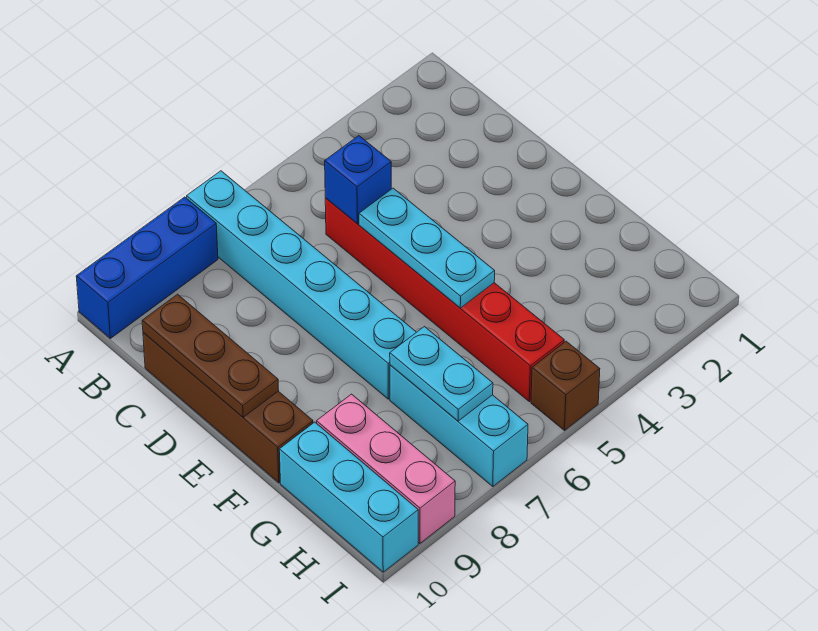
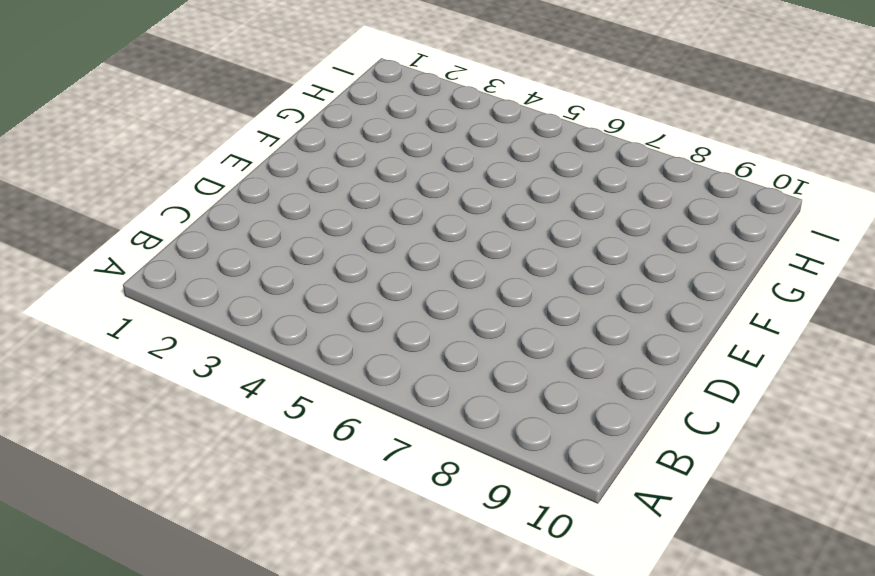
none -> cyan brick A7:F7 level 1
none -> blue brick A8:A10 level 1
none -> red brick C5:H5 level 1

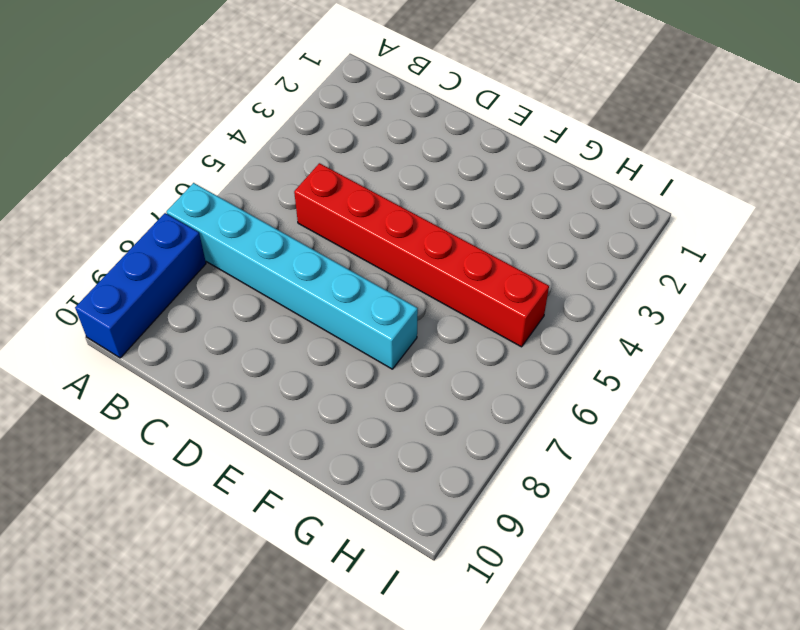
none -> brown brick C10:F10 level 1
none -> cyan brick G7:I7 level 1
none -> pink brick G9:I9 level 1

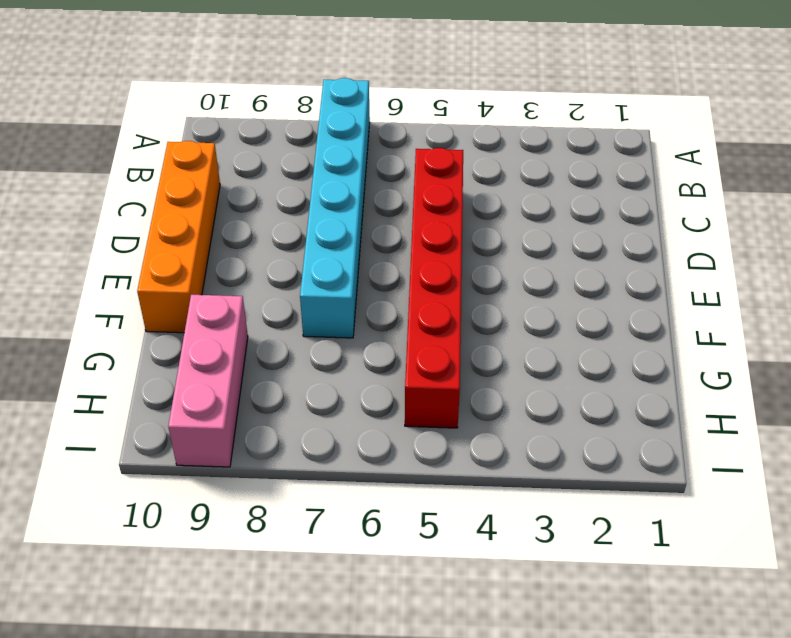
orange brick C10:F10 level 1 -> brown brick C10:F10 level 1
none -> blue brick A8:A10 level 1
none -> cyan brick G7:I7 level 1
none -> cyan brick G10:I10 level 1

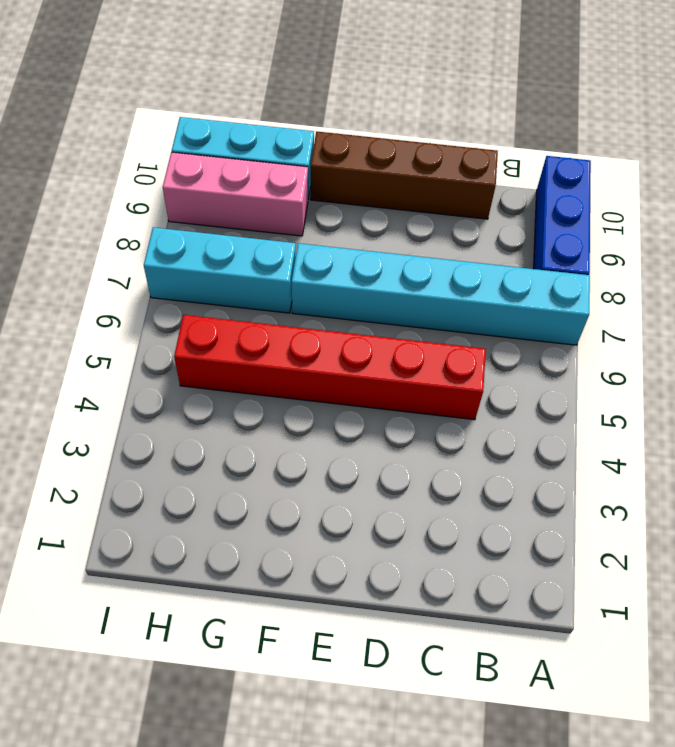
none -> brown brick I5 level 1
none -> blue brick C5 level 2
none -> brown plate C10:E10 level 2

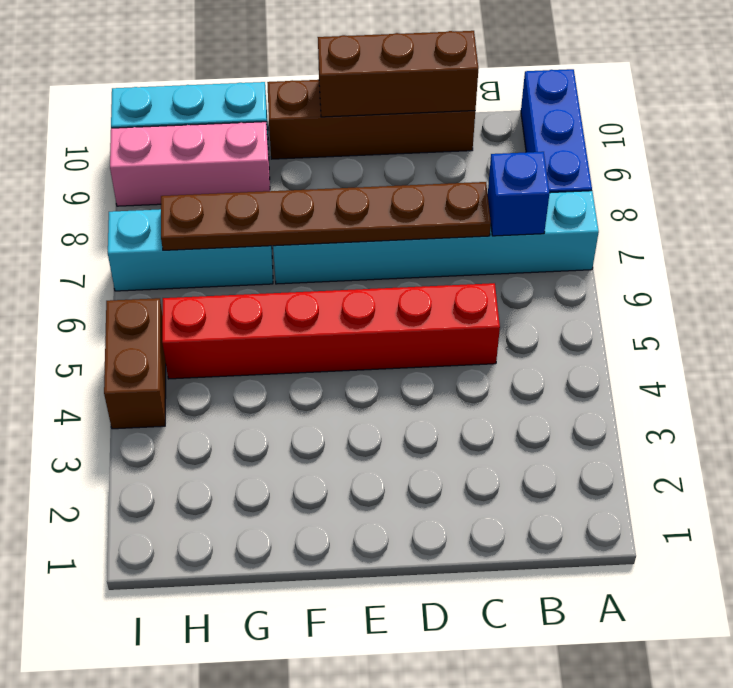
blue brick B7 level 2 -> blue brick C5 level 2
brown plate C7:H7 level 2 -> cyan plate G7:H7 level 2
brown brick C10:E10 level 2 -> brown plate C10:E10 level 2
brown brick I4:I5 level 1 -> brown brick I5 level 1
none -> cyan plate D5:F5 level 2

